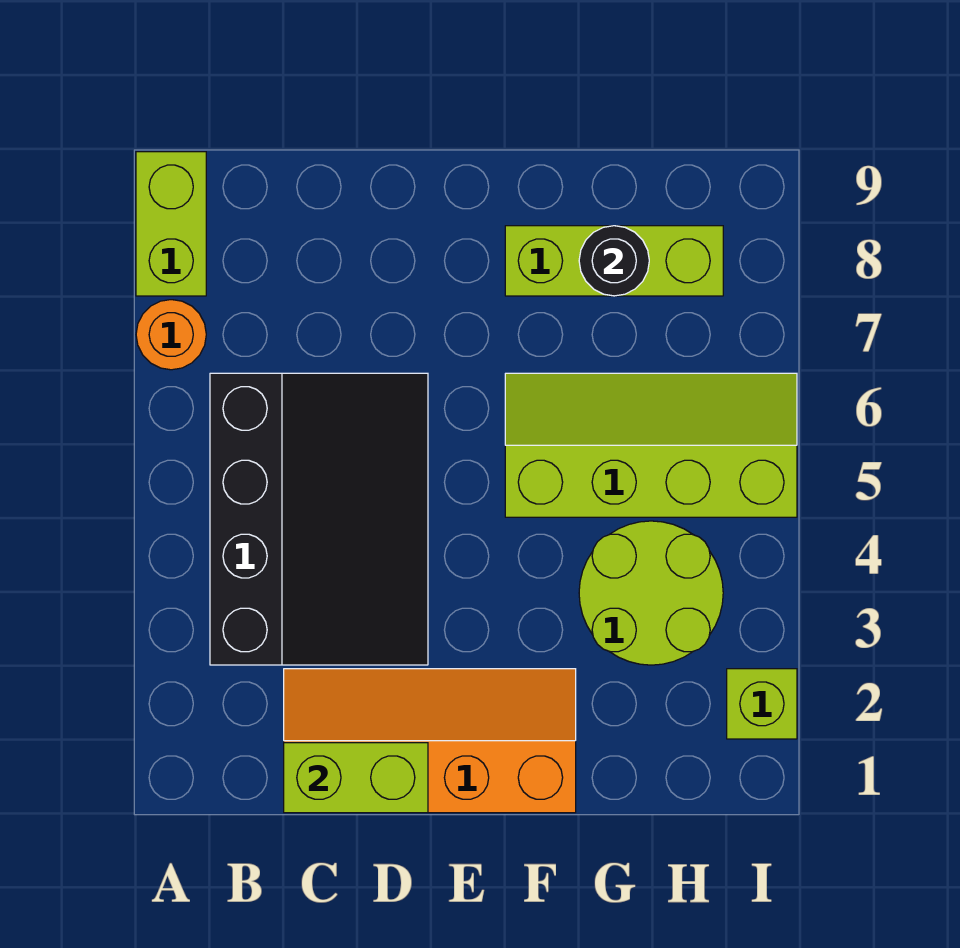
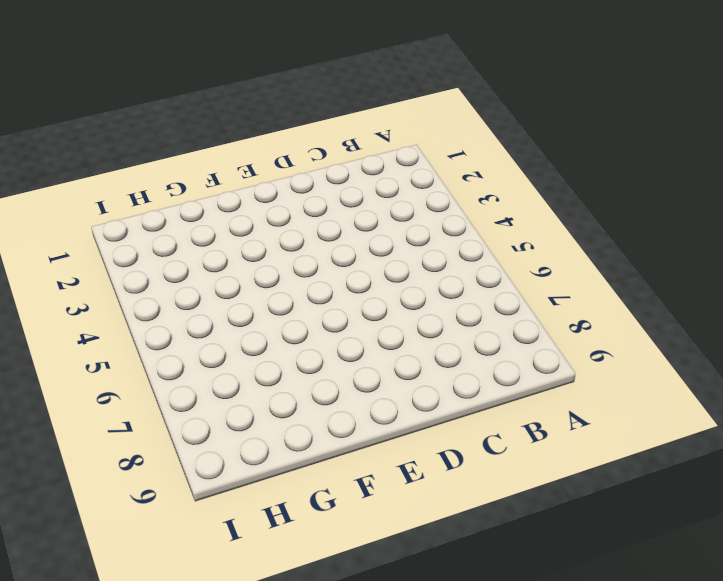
none -> orange round brick A7 level 1
none -> lime brick A8:A9 level 1

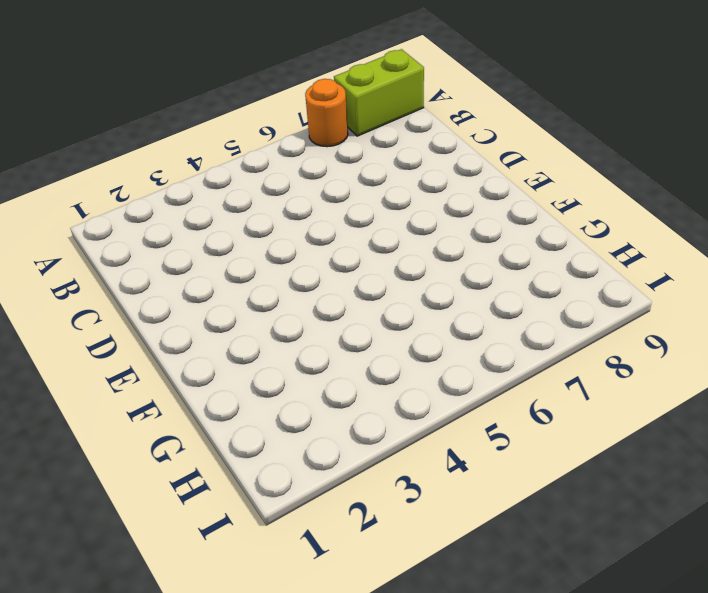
none -> black slope B3:D6 level 1 top B
none -> orange slope C1:F2 level 1 top 1

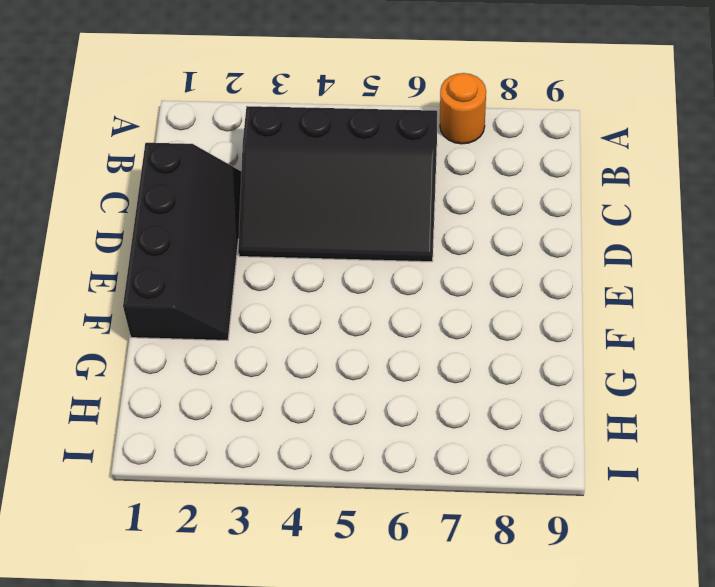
black slope C1:F2 level 1 top 1 -> orange slope C1:F2 level 1 top 1
none -> lime brick A8:A9 level 1
none -> lime slope F5:I6 level 1 top 5

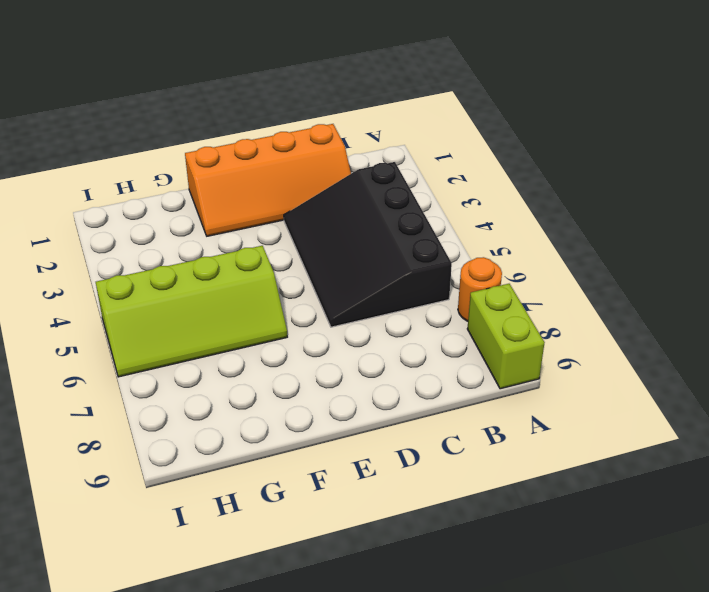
none -> lime brick F8:H8 level 1
none -> lime round brick G3:H4 level 1

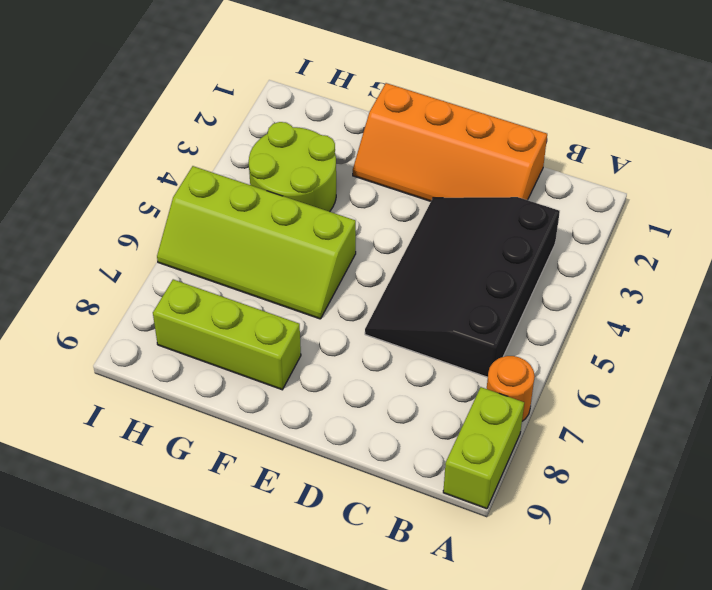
none -> lime brick I2 level 1
none -> lime brick C1:D1 level 2

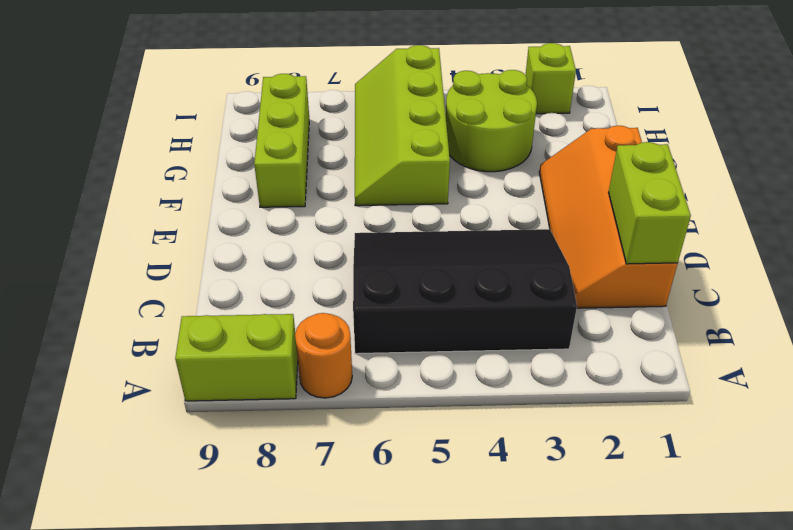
none -> black round brick G8 level 2

